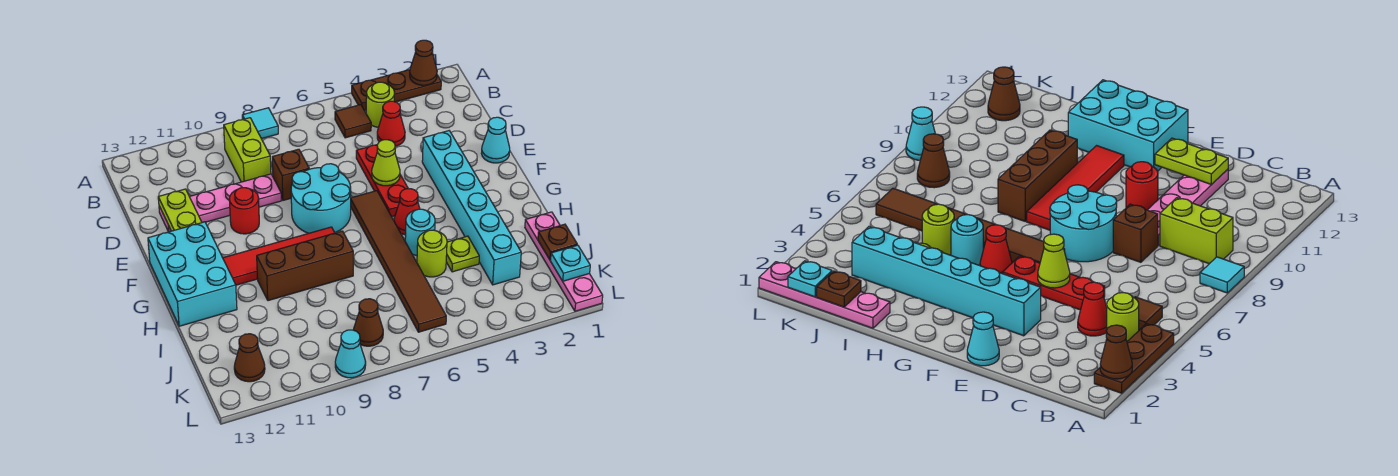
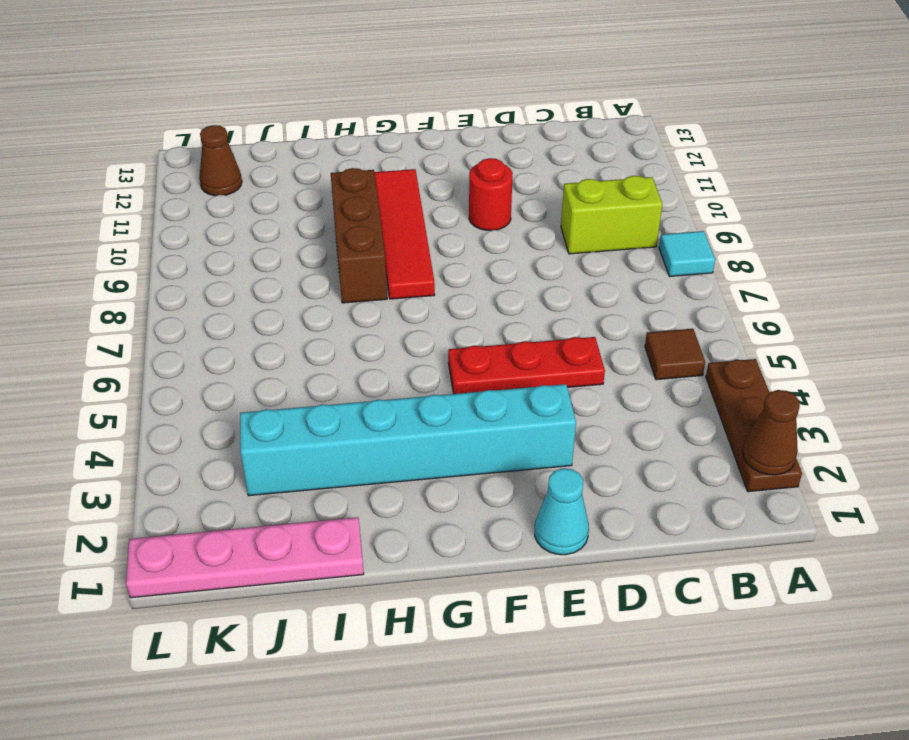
none -> lime round brick B4 level 1
none -> red cone C4 level 1
none -> brown brick D8 level 1
none -> pink plate D9:D12 level 1

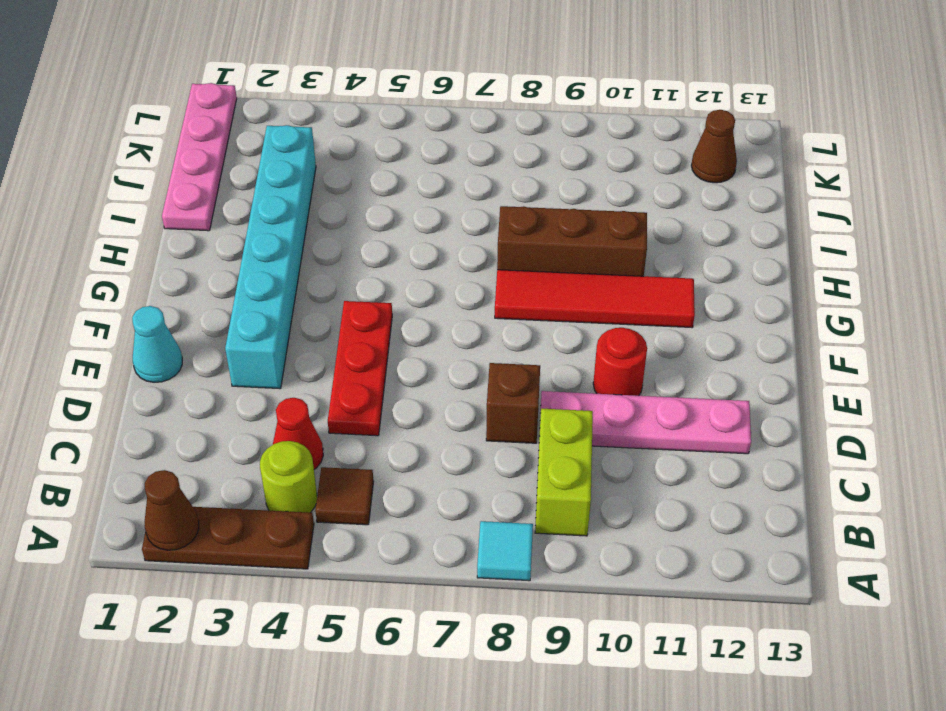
none -> cyan round brick E7:F8 level 1
none -> brown tile F6:K6 level 1
none -> cyan brick F12:H13 level 1
none -> red cone G5 level 1

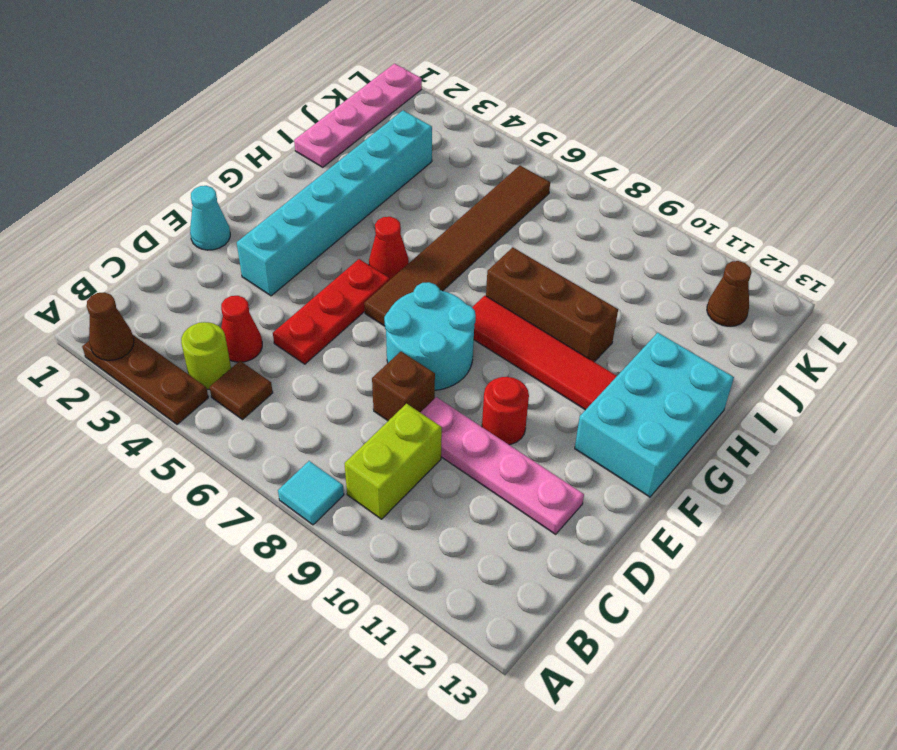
none -> cyan round brick H5 level 1
none -> lime plate I4 level 1
none -> lime round brick I5 level 1
none -> brown cone K8 level 1

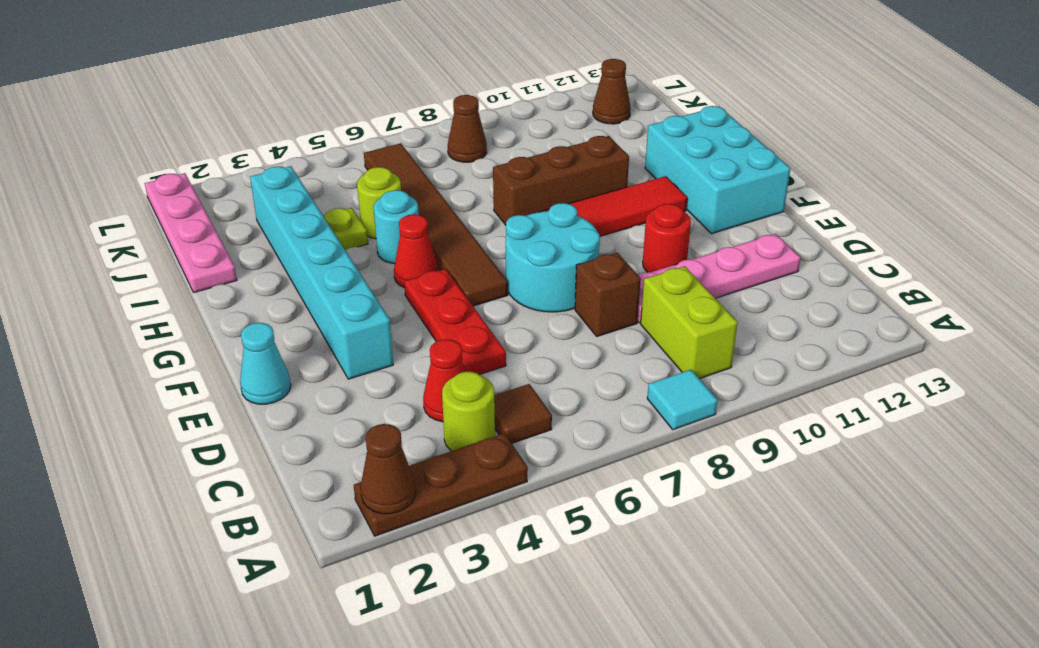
none -> cyan cone L9 level 1
none -> lime plate D12:E12 level 2
none -> lime cone E5 level 2
none -> brown plate J1 level 2

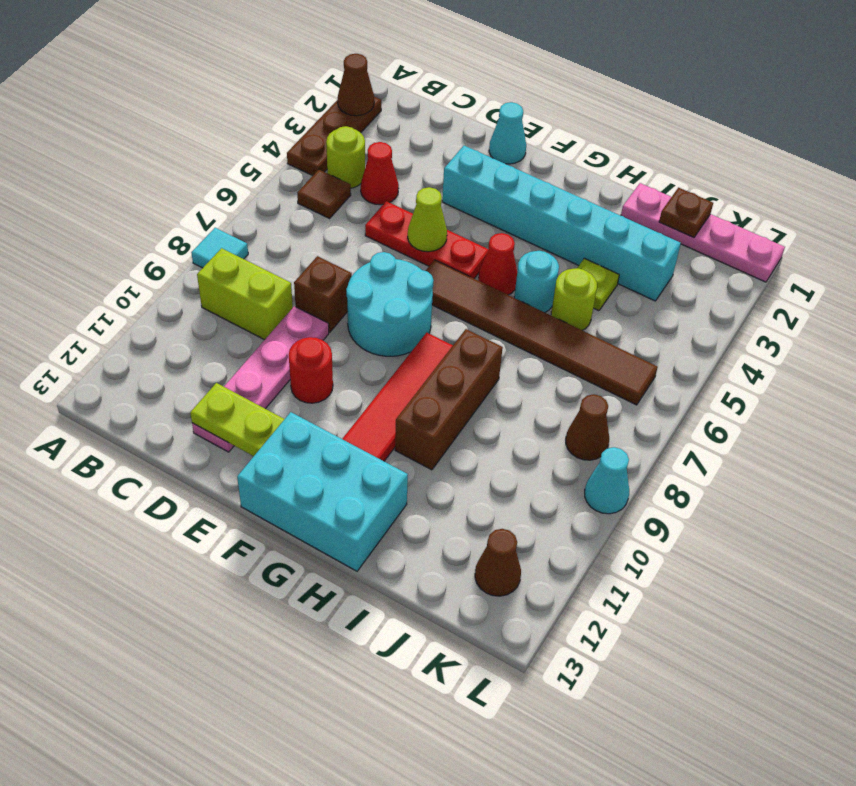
none -> cyan plate K1 level 2

